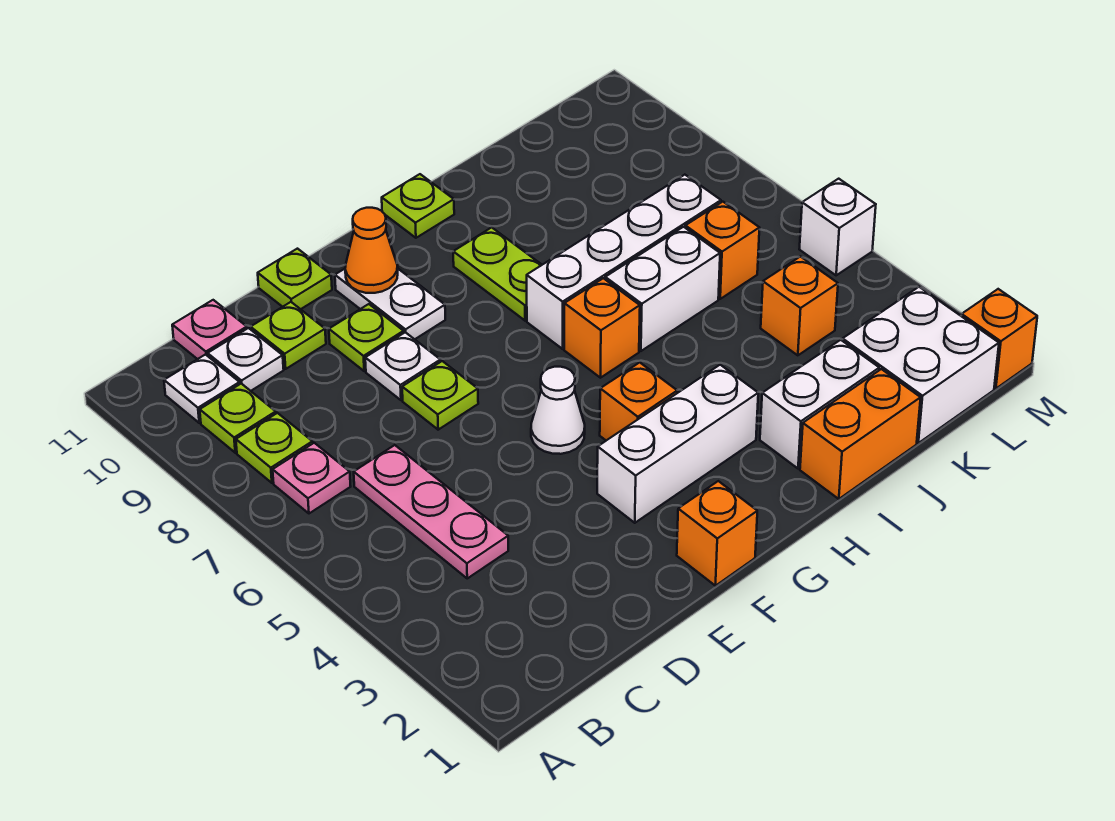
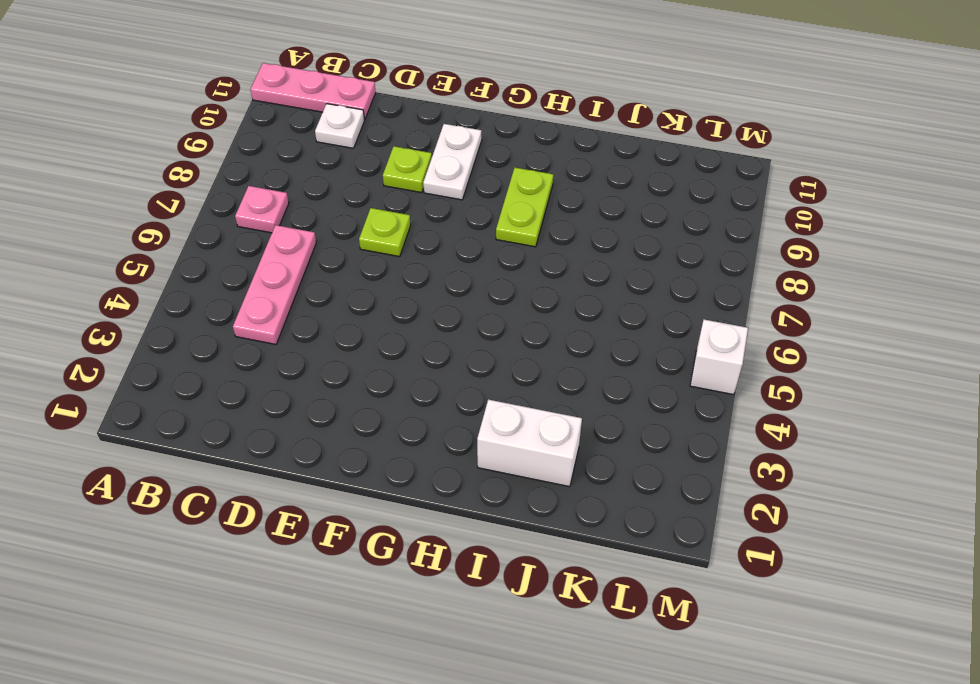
pink plate A11:C11 level 1 -> pink plate C11 level 1
none -> lime plate B8 level 1
none -> lime plate B9 level 1
none -> white plate B10 level 1
none -> lime plate D10 level 1

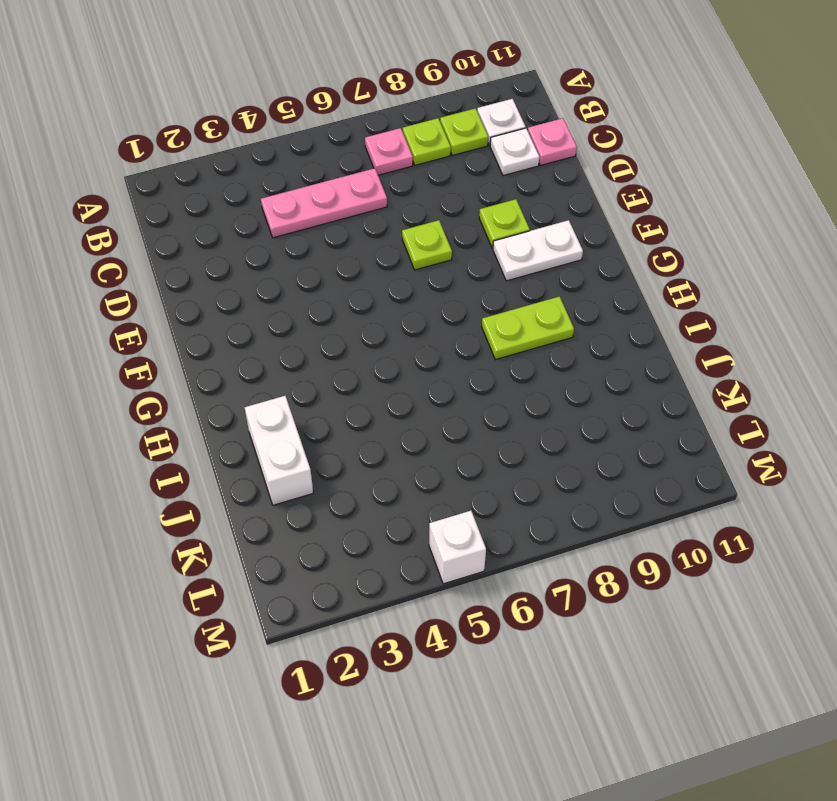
none -> lime plate D10 level 1
none -> white plate E8 level 1
none -> lime plate E11 level 1
none -> orange brick F1 level 1

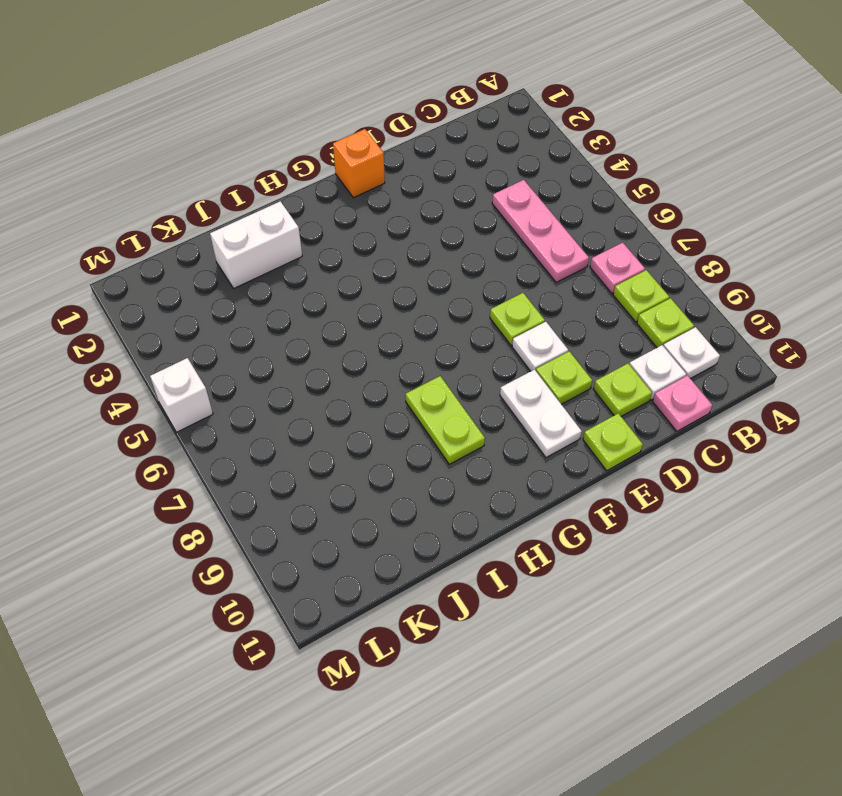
none -> white brick F3:H3 level 1
none -> white cone F5 level 1
none -> orange brick G4 level 1
none -> orange brick H6 level 1

